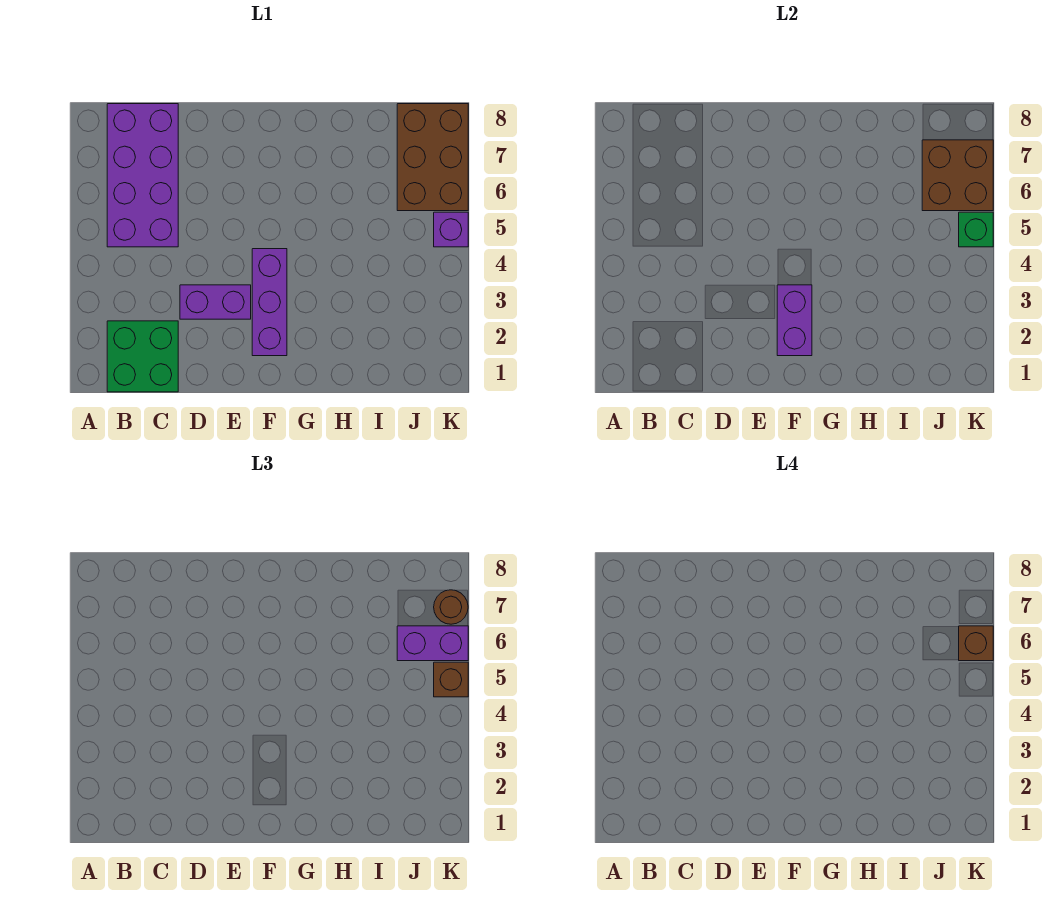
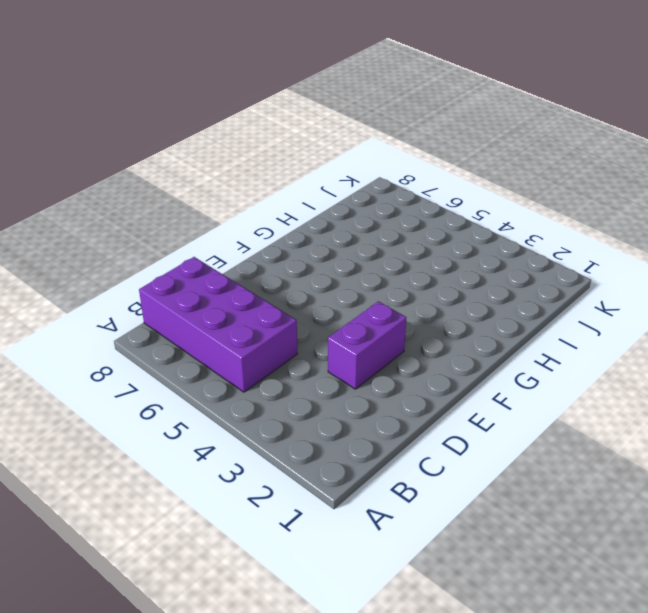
none -> green brick B1:C2 level 1
none -> purple brick F2:F4 level 1
none -> brown brick J6:K8 level 1

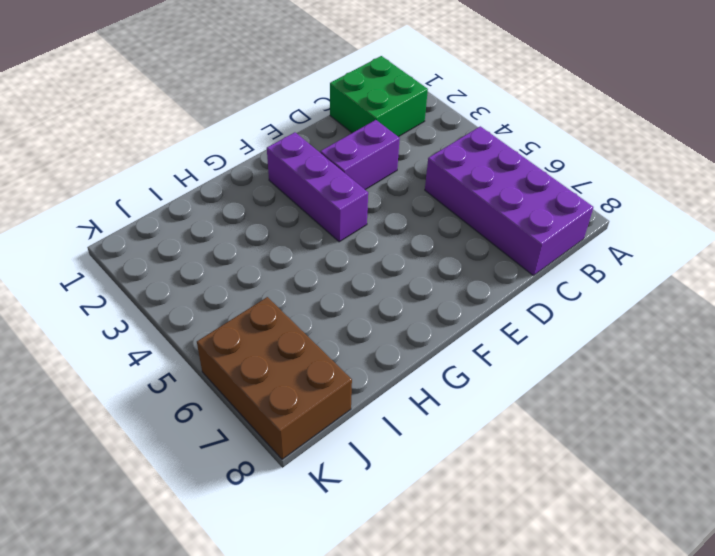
none -> purple brick K5 level 1
none -> purple brick F2:F3 level 2
none -> brown brick J6:K7 level 2

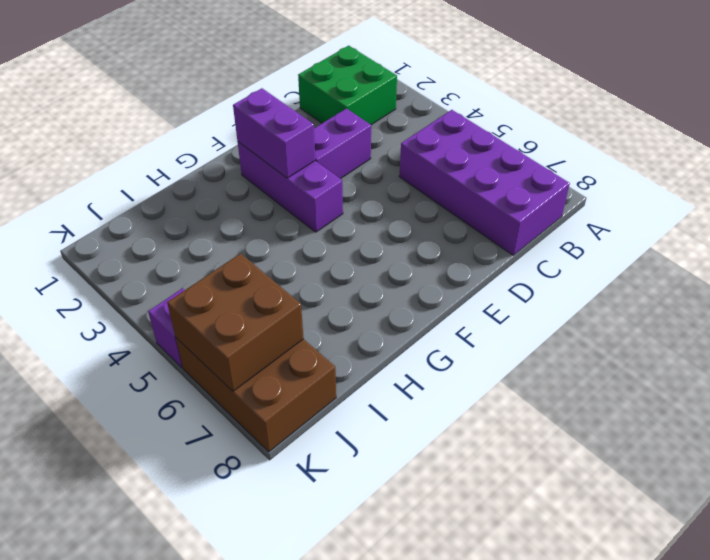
none -> green brick K5 level 2
none -> purple brick J6:K6 level 3
none -> brown brick K5 level 3

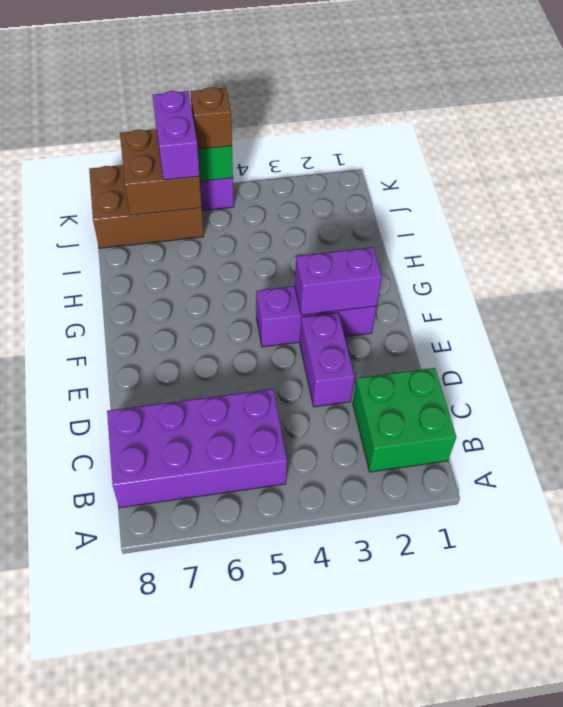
none -> brown round brick K7 level 3
none -> brown brick K6 level 4

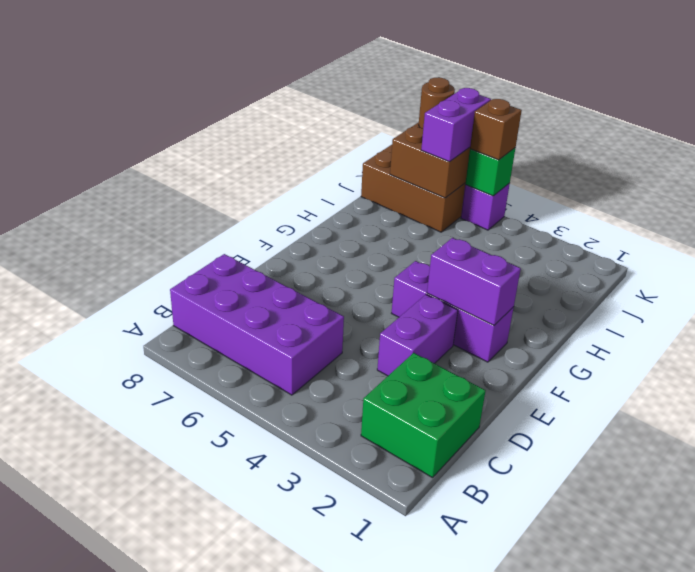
none -> brown brick K6 level 4

